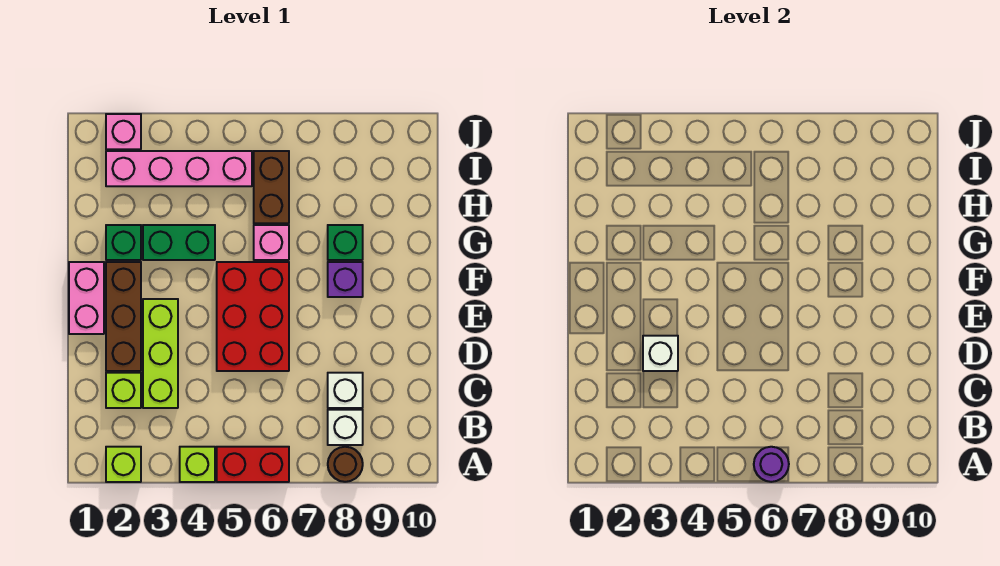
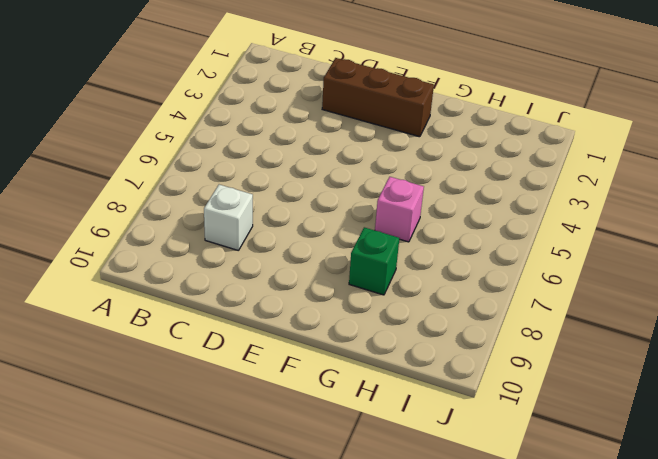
none -> lime brick A2 level 1
none -> lime brick A4 level 1
none -> red brick A5:A6 level 1

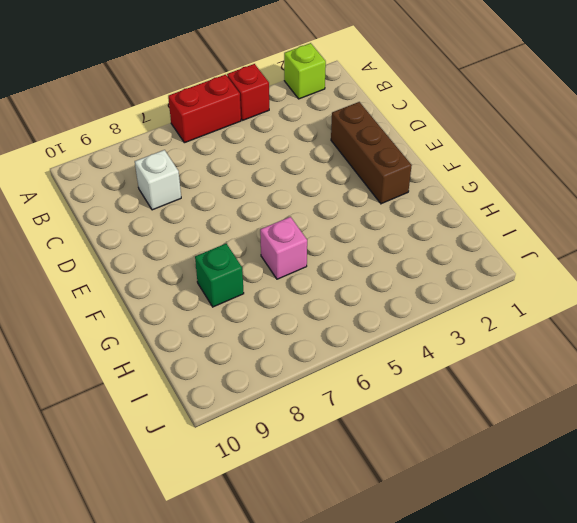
red brick A4 level 1 -> lime brick A4 level 1
none -> brown round brick A8 level 1
none -> white brick B8 level 1
none -> lime brick C2 level 1

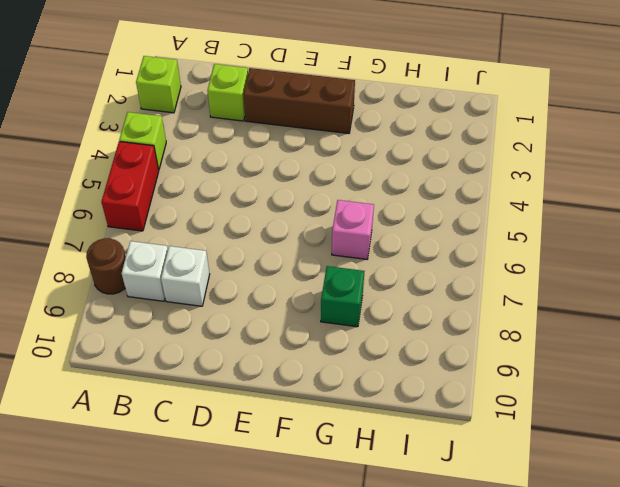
none -> lime brick C3:E3 level 1
none -> red brick D5:F6 level 1
none -> pink brick E1:F1 level 1

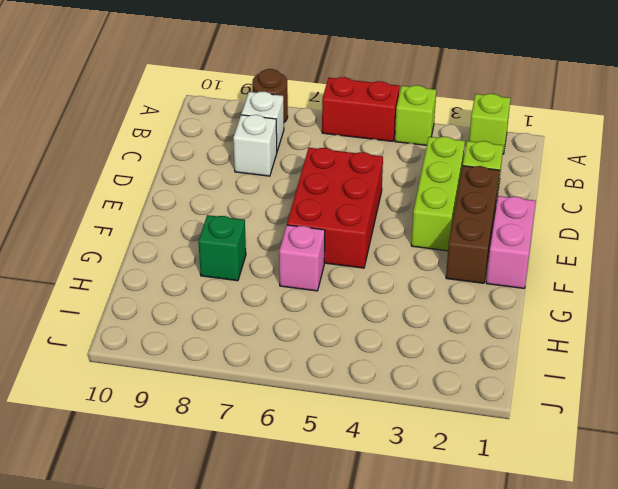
none -> purple brick F8 level 1
none -> green brick G2 level 1
none -> green brick G3:G4 level 1

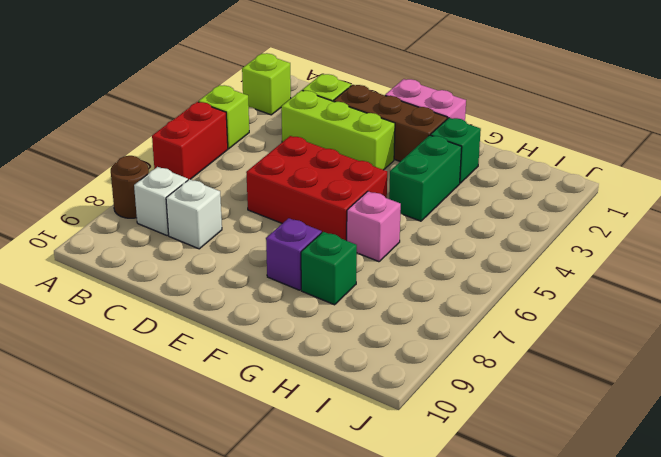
none -> brown brick H6:I6 level 1
none -> pink brick I2:I5 level 1
none -> pink brick J2 level 1

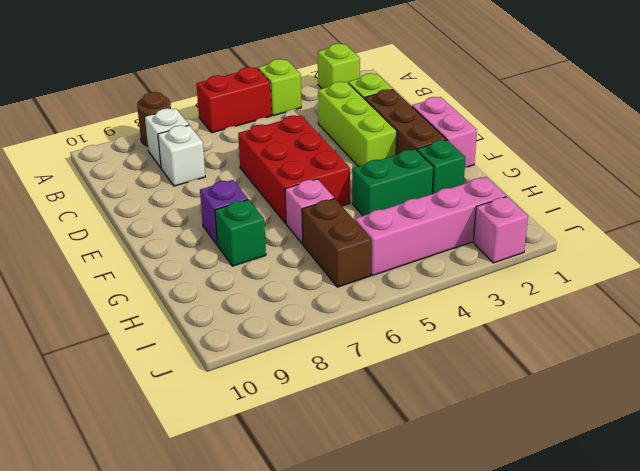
none -> purple round brick A6 level 2
none -> white brick D3 level 2

